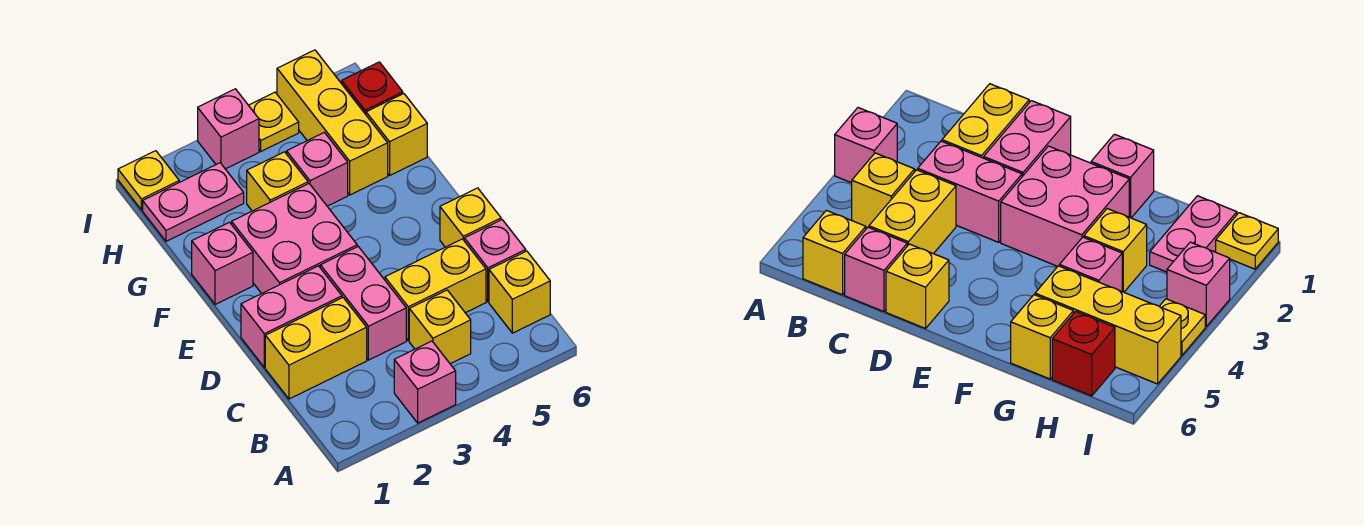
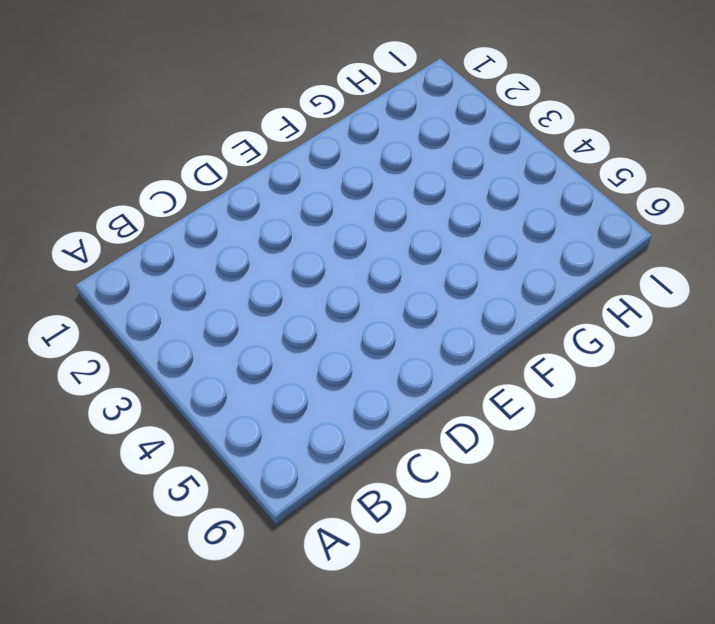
none -> pink brick A3 level 1
none -> yellow brick B4 level 1
none -> yellow brick B6 level 1

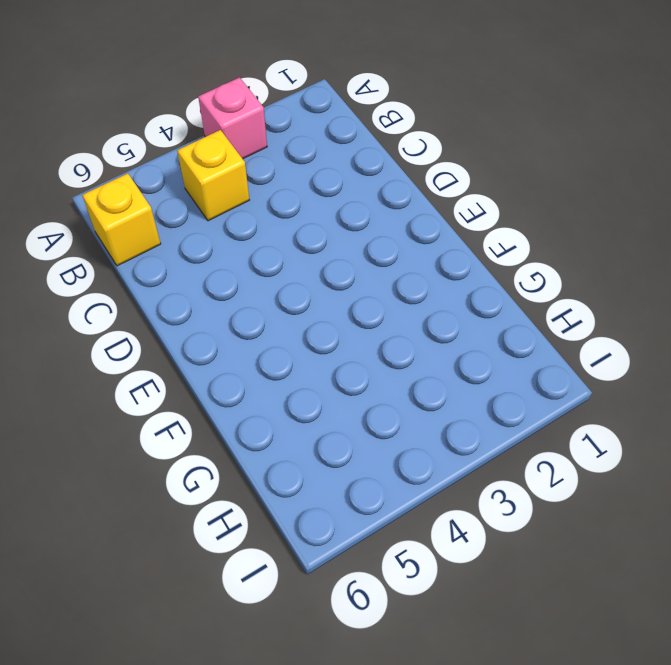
none -> yellow brick C1:C2 level 1
none -> pink brick C3:D3 level 1
none -> yellow brick C4:C5 level 1

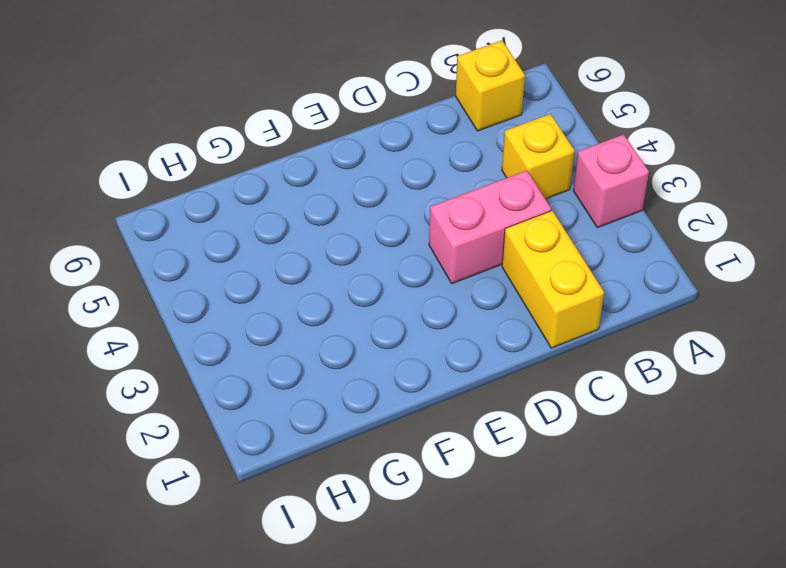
none -> yellow brick C4:C5 level 1
none -> pink brick C6 level 1
none -> pink brick D1:D2 level 1

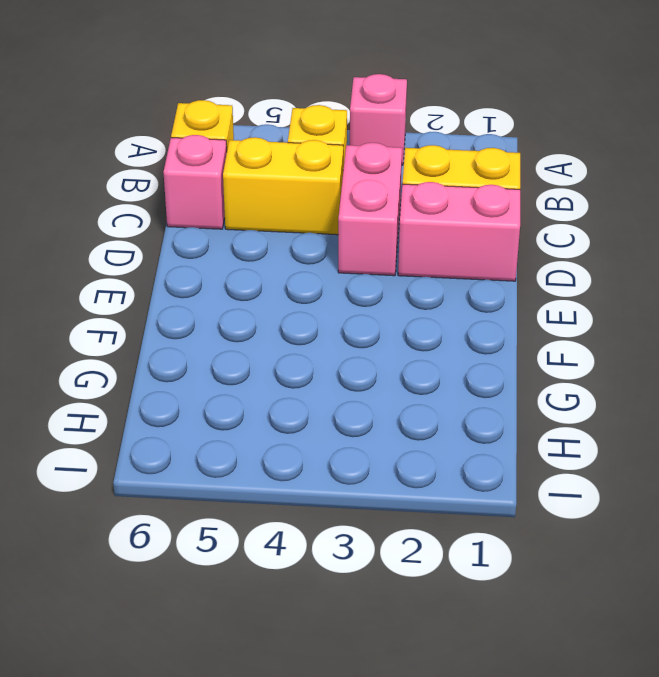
none -> yellow brick D6 level 1
none -> pink brick E2:F3 level 1
none -> pink brick F1 level 1

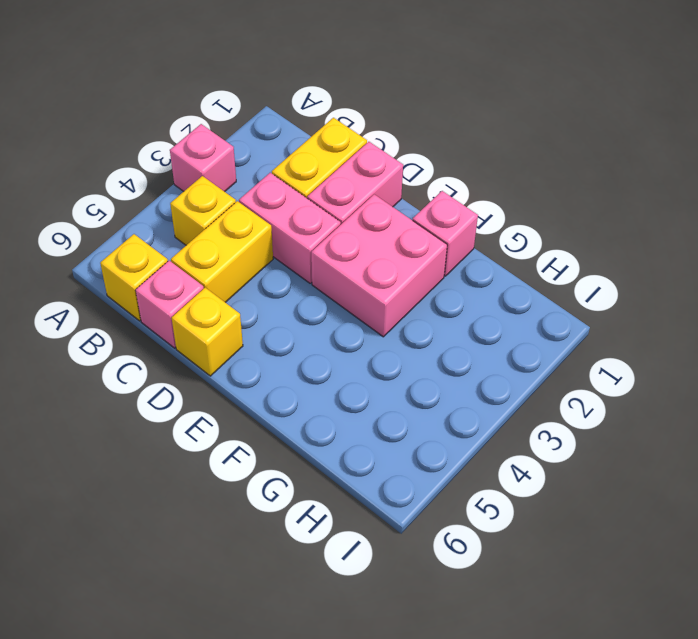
none -> yellow brick G3 level 1
none -> pink brick G4 level 1
none -> yellow brick G5:I5 level 1

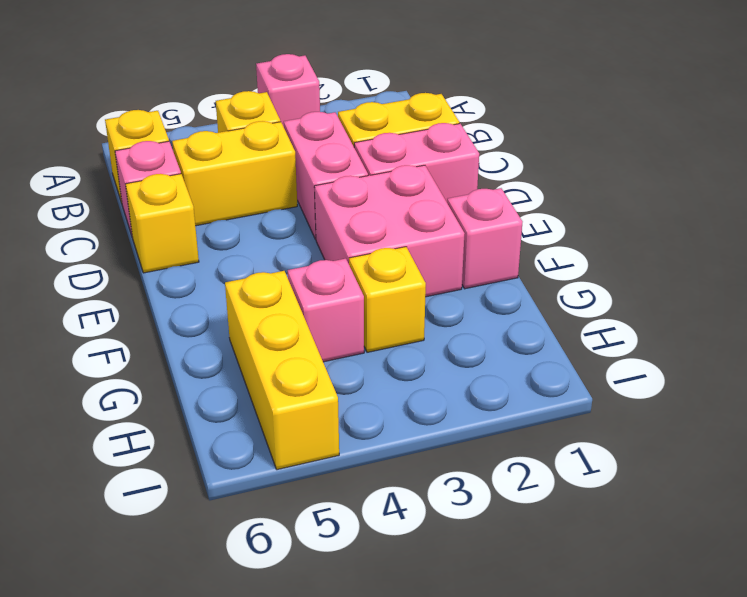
none -> yellow brick G6 level 1
none -> pink plate H1:H2 level 1
none -> red brick H6 level 1

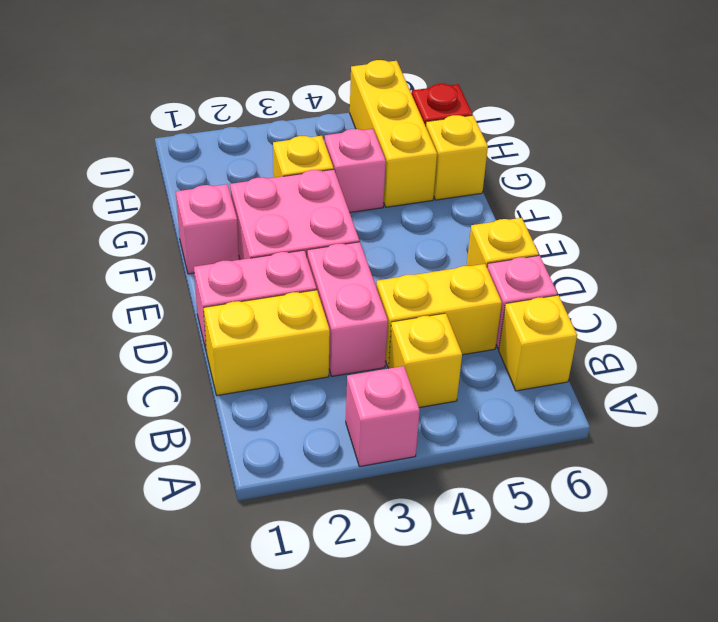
none -> pink plate H1:H2 level 1
none -> yellow plate I1 level 1
none -> pink brick I3 level 1

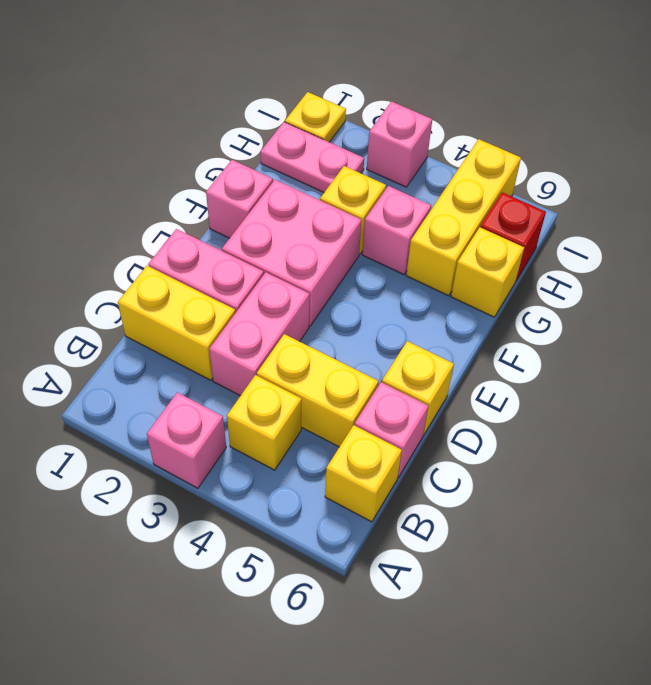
none -> yellow plate I4 level 1

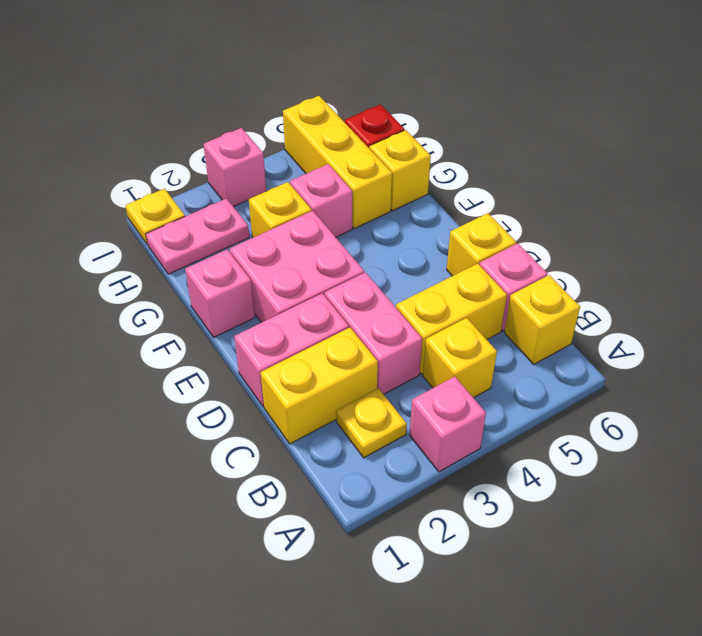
yellow plate B2 level 1 -> yellow plate I4 level 1

